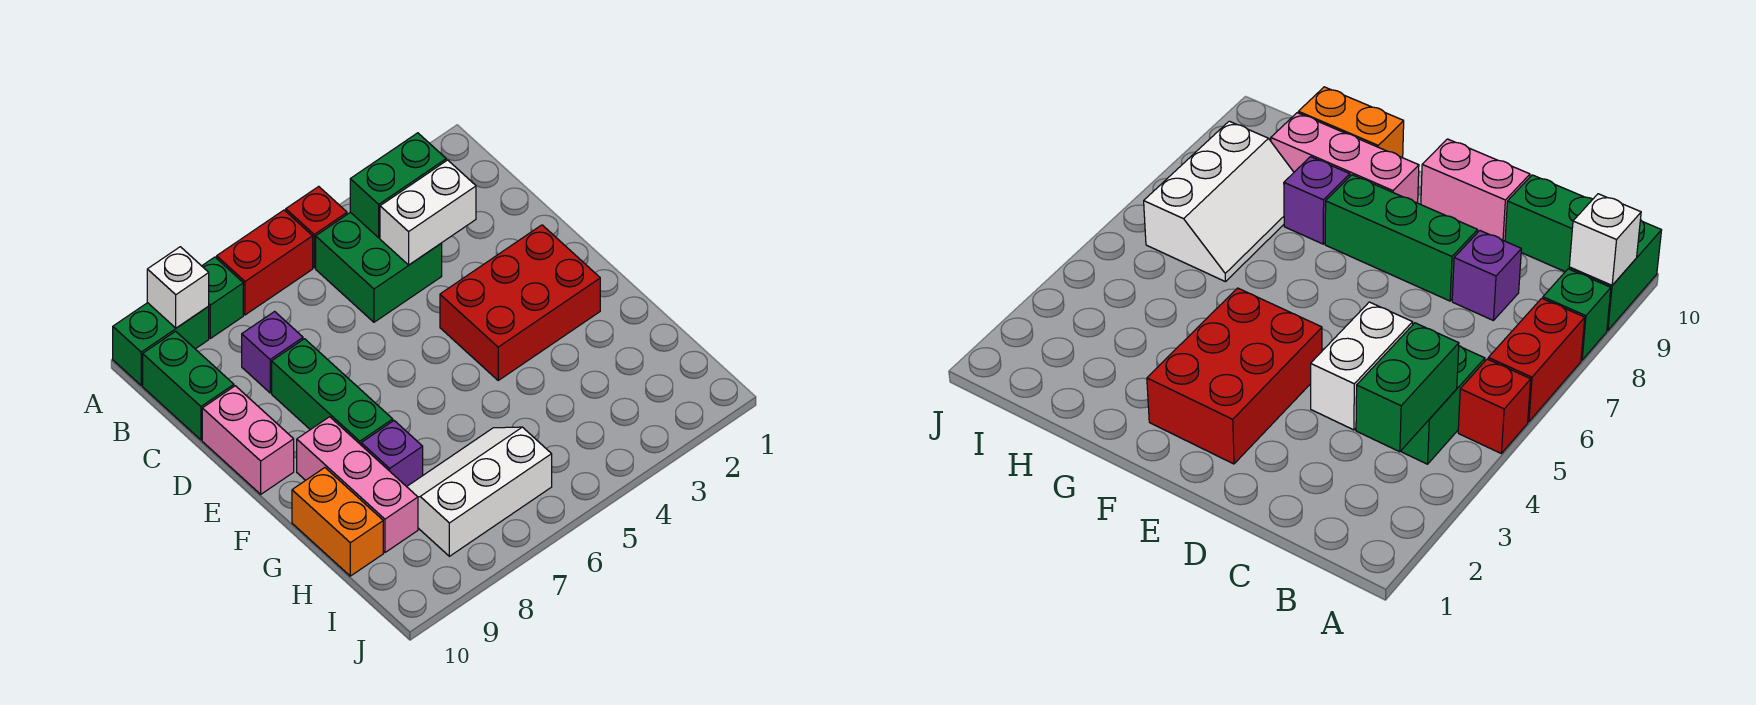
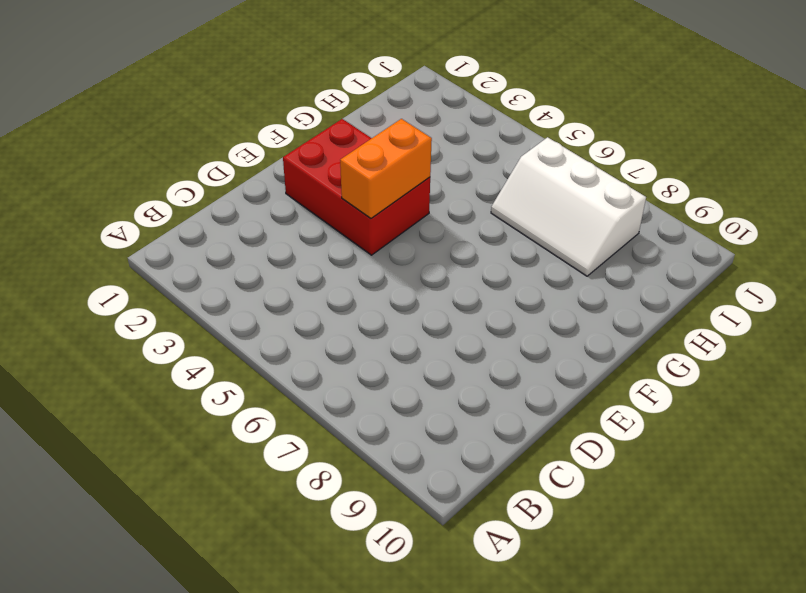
orange brick E4:F4 level 2 -> orange brick G10:H10 level 1
none -> red brick A5 level 1
none -> red brick A6:A7 level 1
none -> green brick A8 level 1

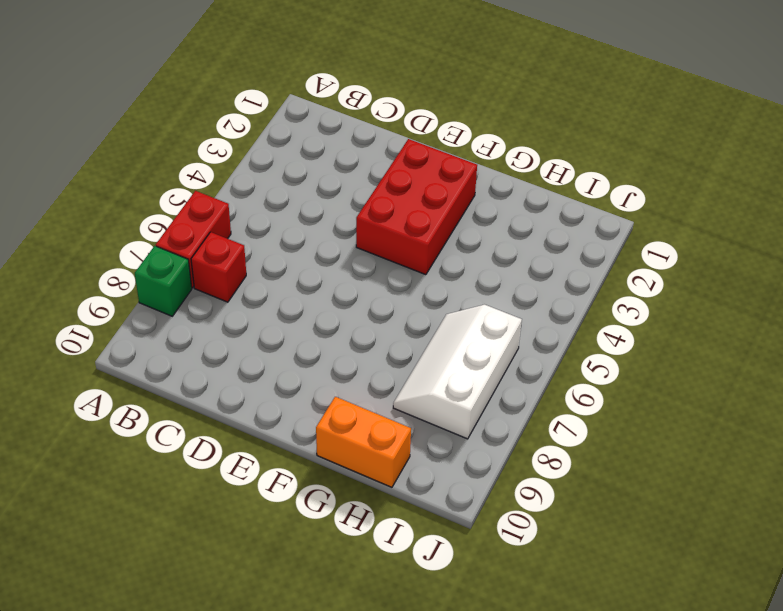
red brick B7 level 1 -> red brick A5 level 1
none -> green brick A9:A10 level 1
none -> green brick B4:C5 level 1
none -> green brick B10:C10 level 1

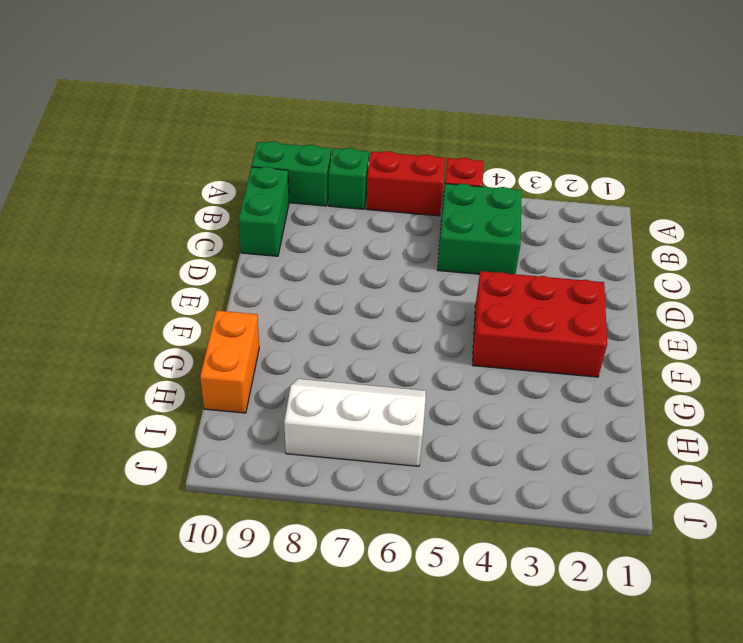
none -> purple brick C8 level 1
none -> green brick D8:F8 level 1
none -> pink brick D10:E10 level 1

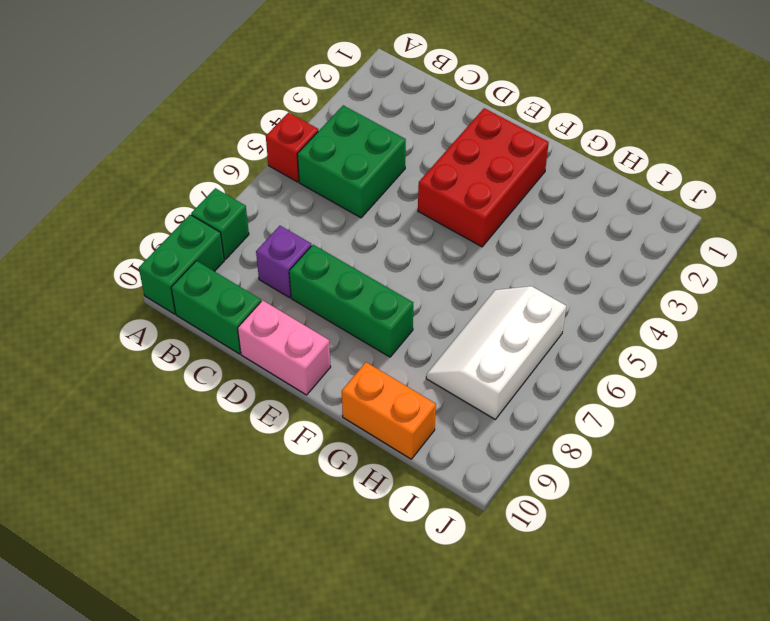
none -> red brick A6:A7 level 1
none -> pink brick F9:H9 level 1
none -> purple brick G8 level 1

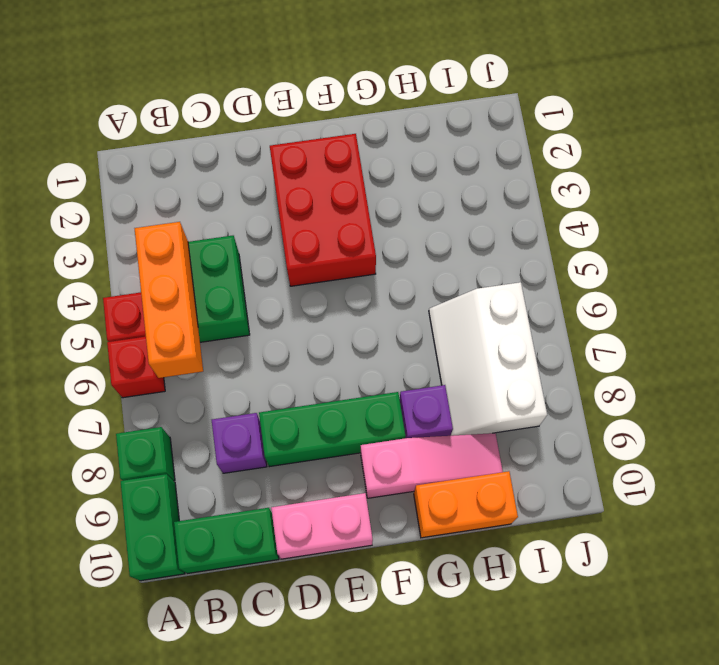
red brick A6 level 1 -> red brick A6:A7 level 1
orange brick B4:B6 level 2 -> green brick B3:B4 level 2
pink slope F9:H9 level 1 top F -> pink brick F9:H9 level 1
none -> white brick A9 level 2
none -> white brick C3:C4 level 2

